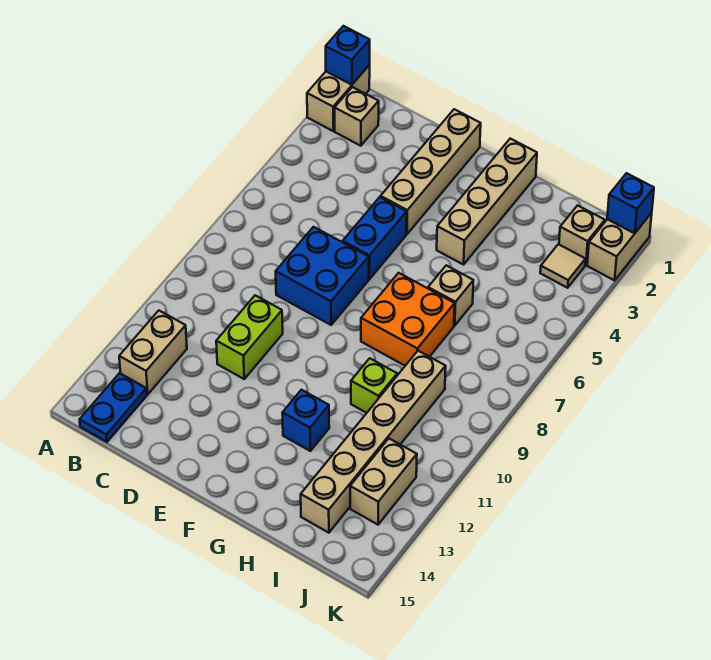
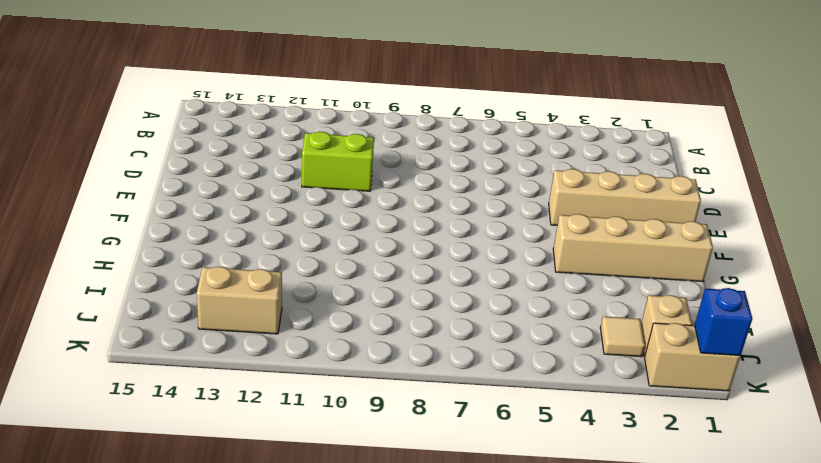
none -> tan brick A1:A2 level 1
none -> tan brick B2 level 1
none -> tan brick B12:B13 level 1

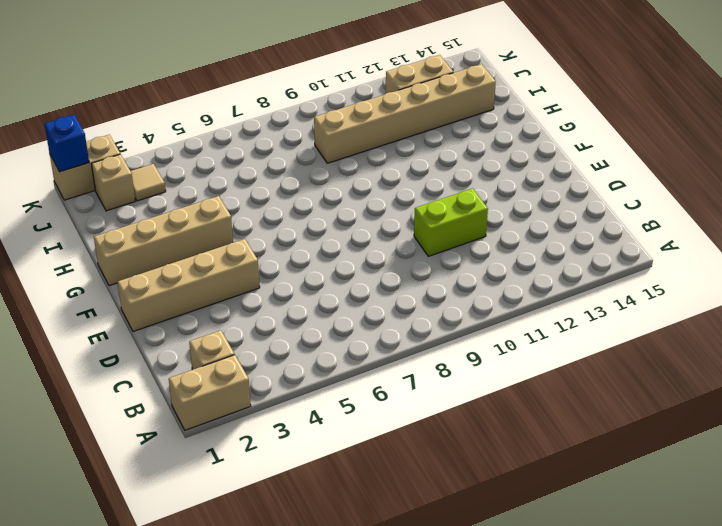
none -> tan brick B12:B13 level 1
none -> blue plate B14:B15 level 1
none -> blue brick D7:E8 level 1

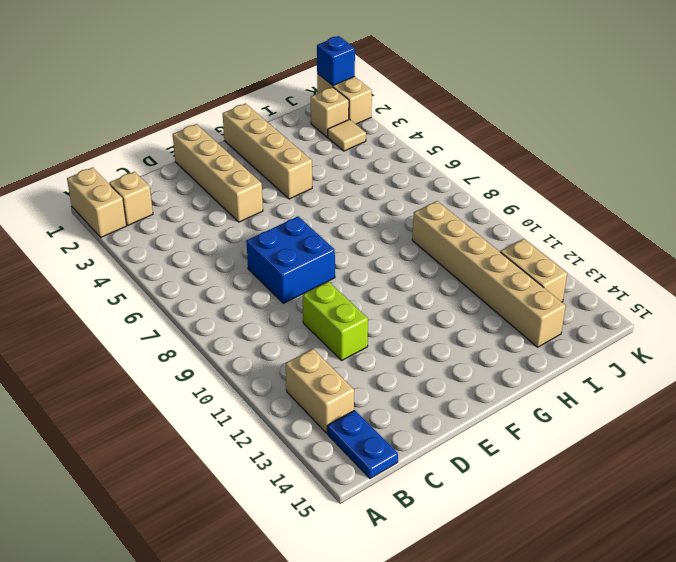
none -> blue brick E5:E6 level 1
none -> orange brick G7:H8 level 1
none -> blue brick G12 level 1

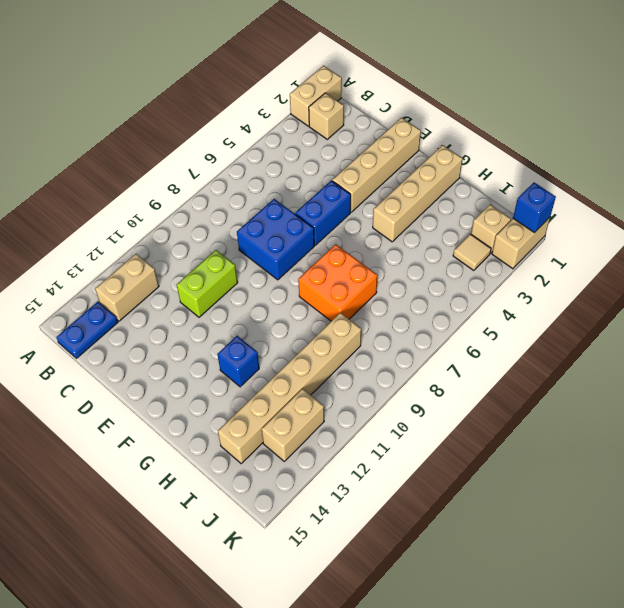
none -> tan brick H6 level 1
none -> lime brick H10 level 1
none -> blue brick A1 level 2

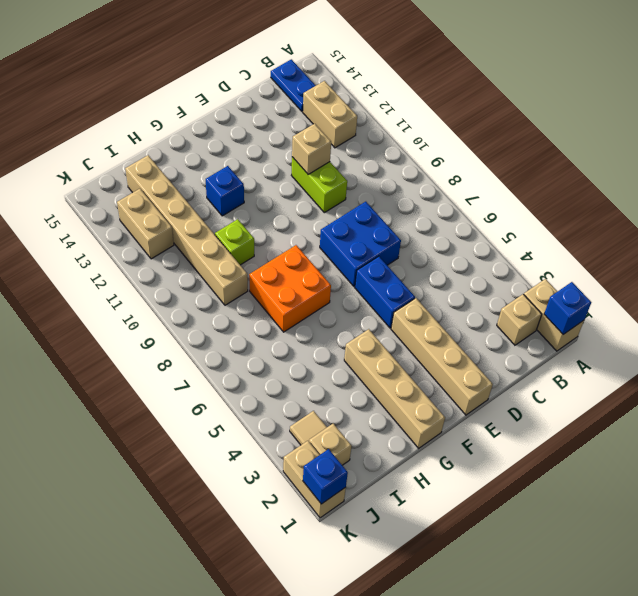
tan brick D11 level 2 -> tan brick H6 level 1

